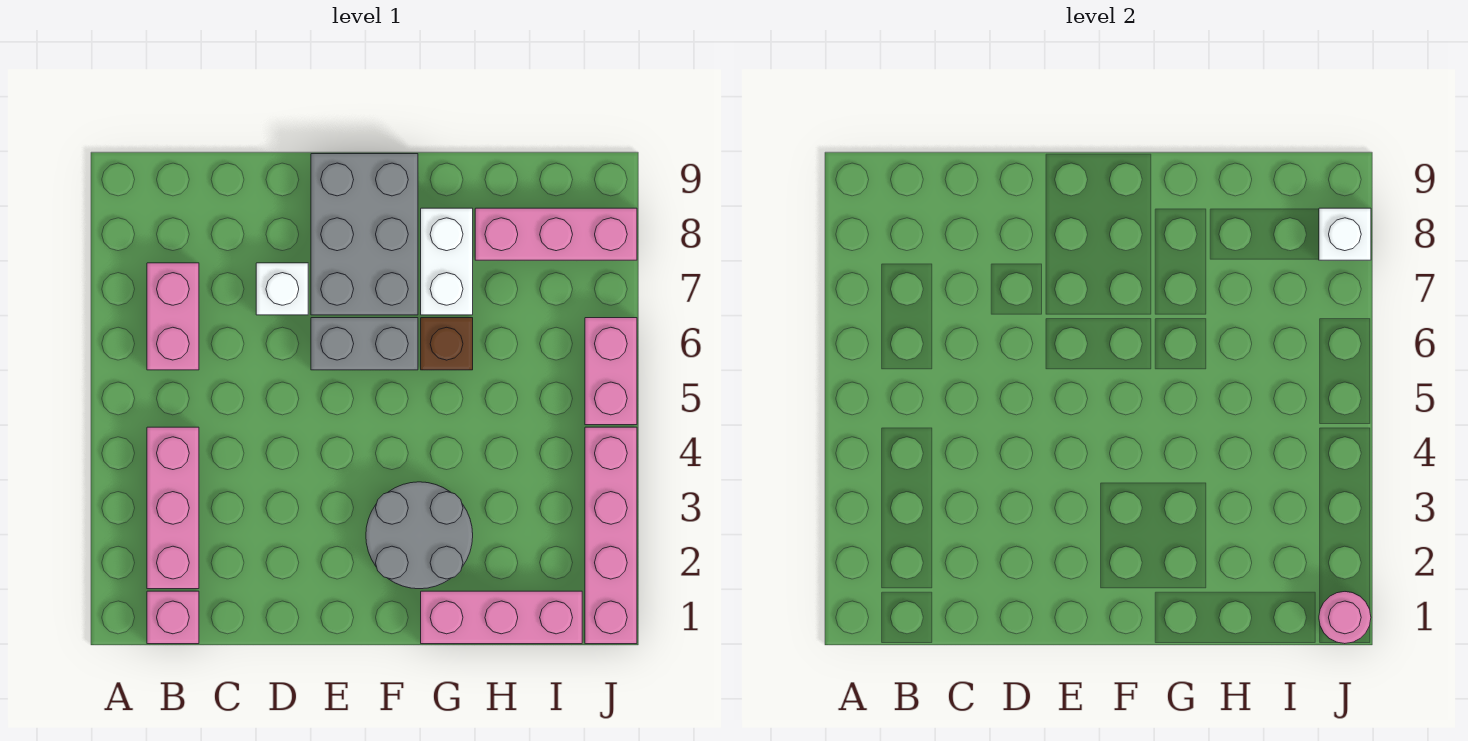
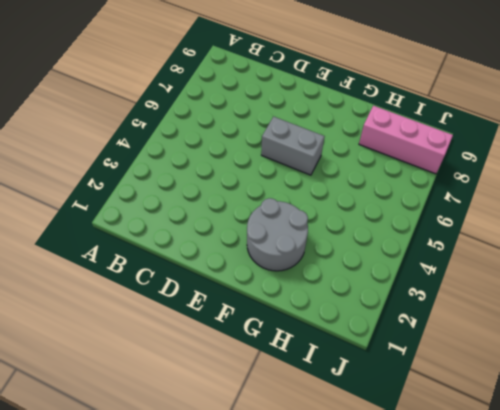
none -> pink brick B1 level 1
none -> pink brick B2:B4 level 1
none -> pink brick B6:B7 level 1

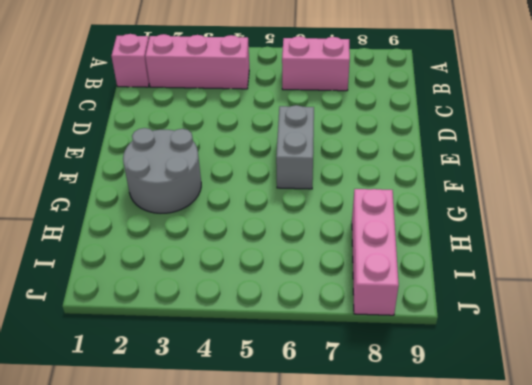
none -> white brick D7 level 1
none -> grey brick E7:F9 level 1
none -> pink brick G1:I1 level 1

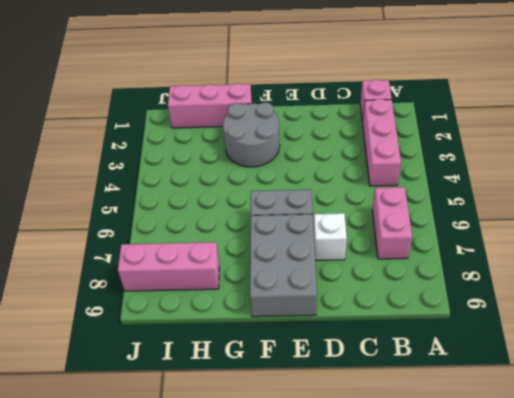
none -> brown brick G6 level 1
none -> white brick G7:G8 level 1
none -> pink brick J1:J4 level 1

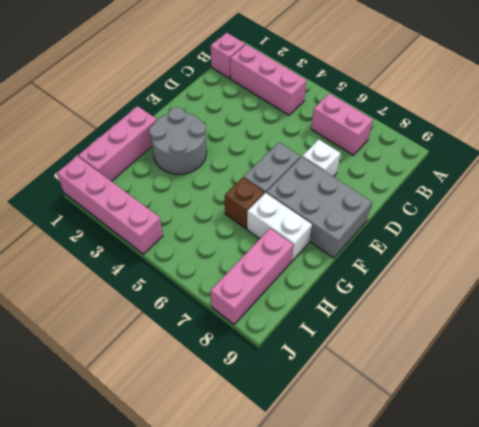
none -> pink brick J5:J6 level 1
none -> pink round brick J1 level 2
none -> white brick J8 level 2

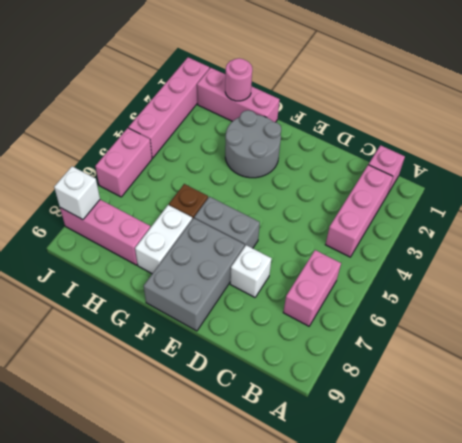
pink round brick H1 level 2 -> pink round brick J1 level 2

